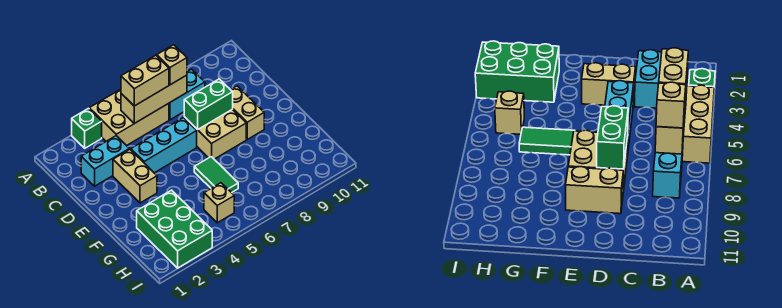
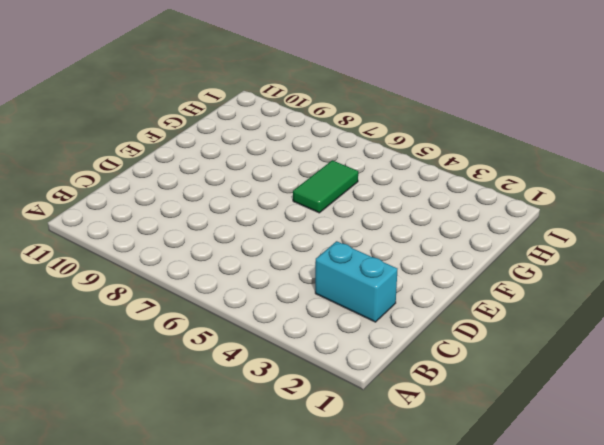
none -> green brick A3 level 1
none -> tan brick A4:B6 level 1
none -> cyan brick B7:B8 level 1

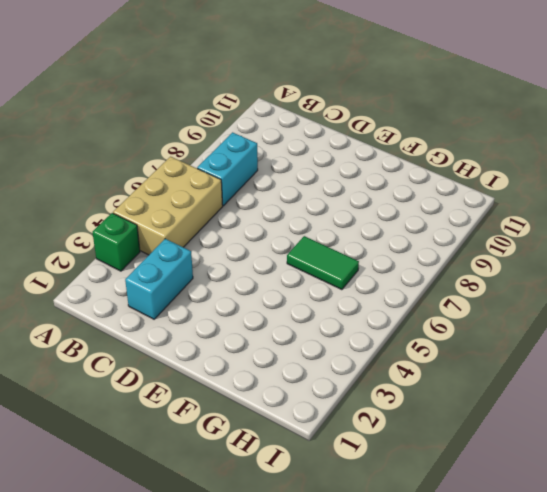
none -> tan brick D3:E3 level 1
none -> cyan brick D4:D6 level 1
none -> tan brick D7:E8 level 1

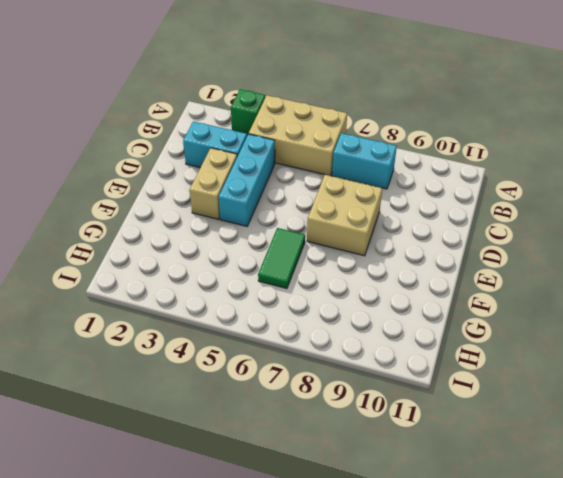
cyan brick C4:E4 level 1 -> cyan brick D4:D6 level 1
none -> tan brick D9:E9 level 1
none -> green brick G2:I3 level 1
none -> tan brick H5 level 1

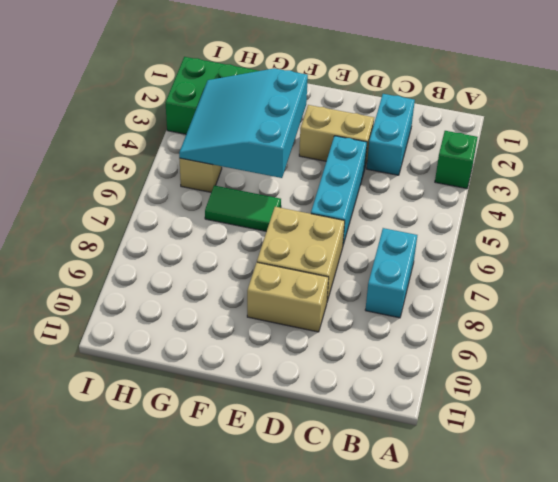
cyan slope F3:H5 level 2 top F -> none
none -> tan brick A4:B6 level 1
none -> tan brick B5:B7 level 2
none -> green brick D7:D8 level 2

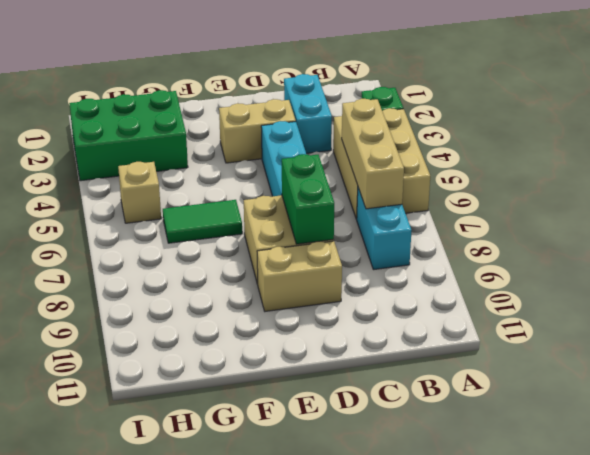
none -> tan brick B5:B6 level 3
none -> tan brick B7 level 3

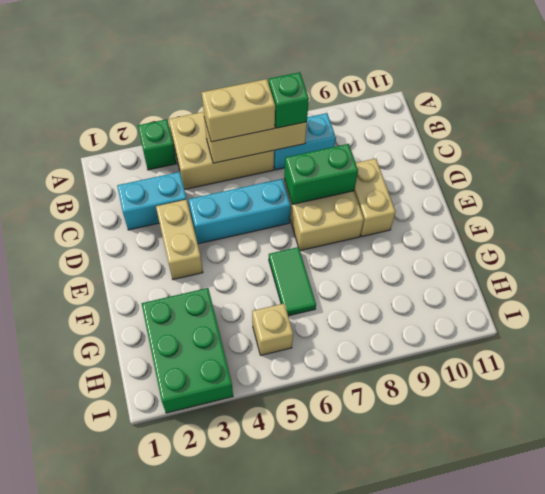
green brick B7 level 3 -> tan brick B7 level 3

